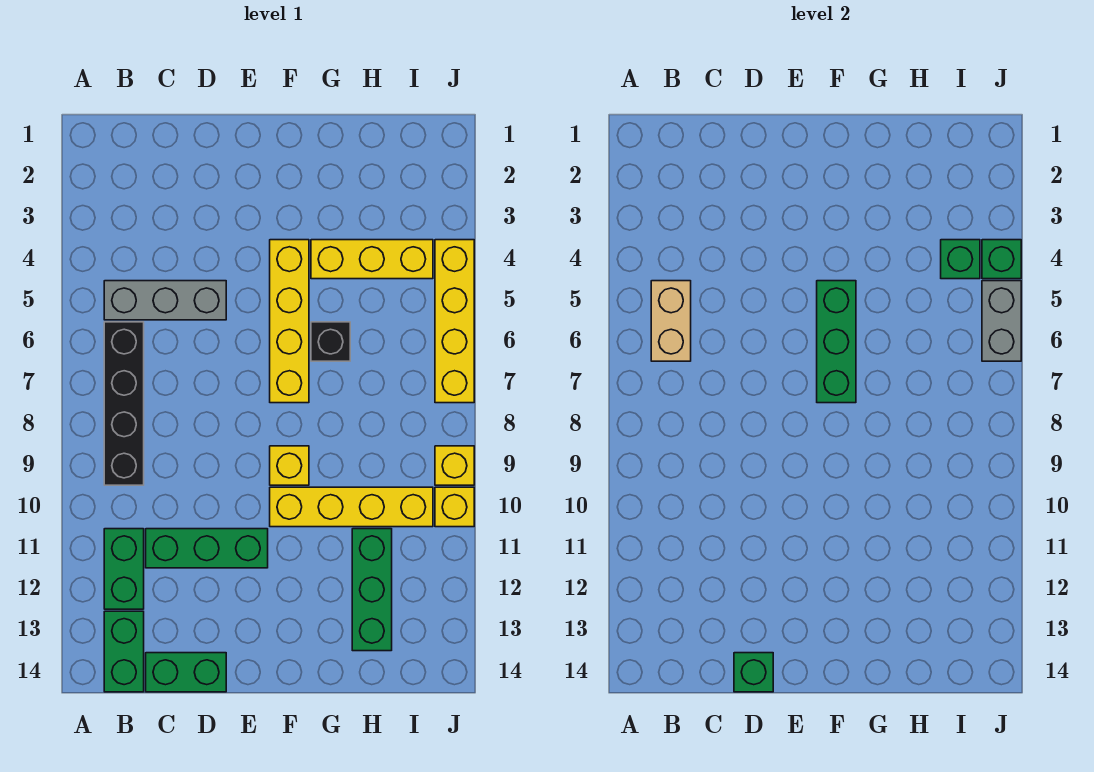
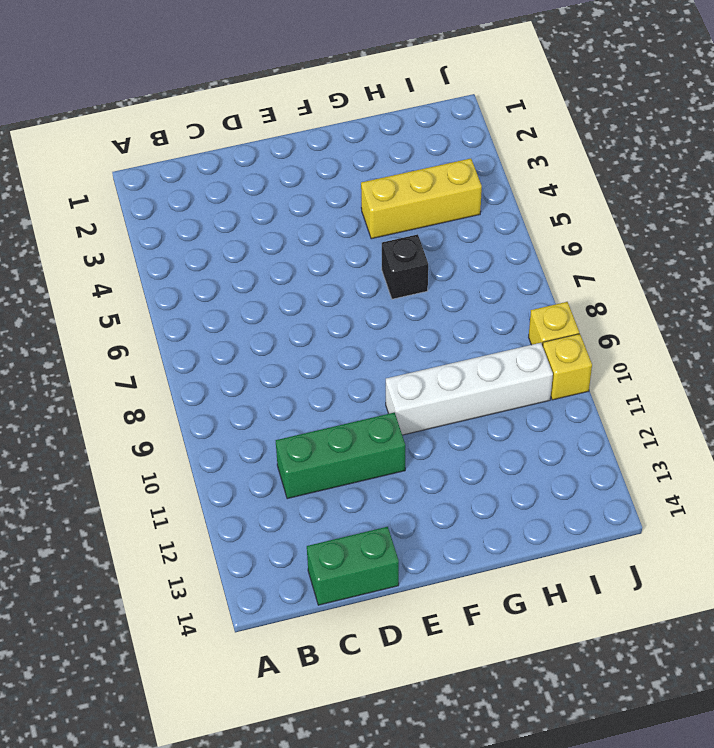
white brick F10:I10 level 1 -> yellow brick F10:I10 level 1
none -> grey brick B5:D5 level 1
none -> black brick B6:B9 level 1
none -> green brick B11:B12 level 1

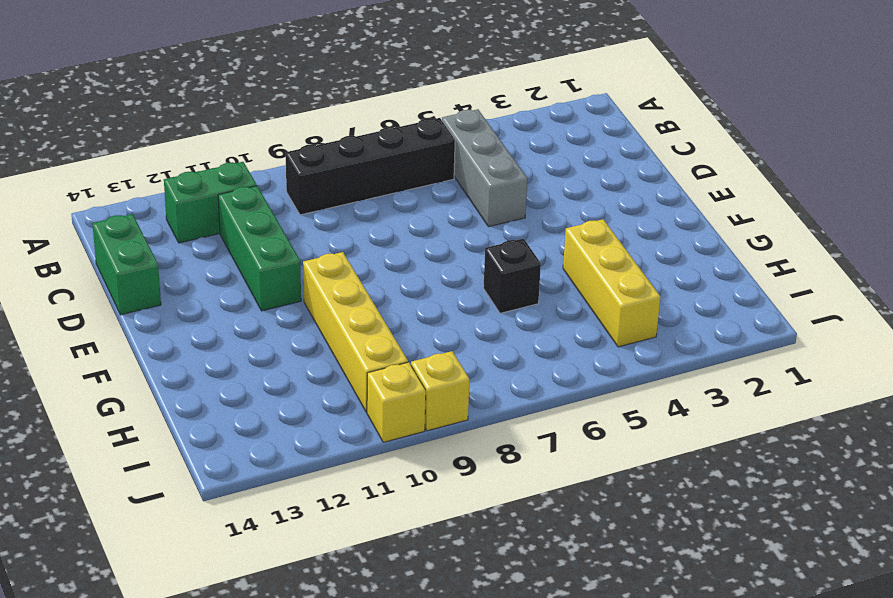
none -> green brick B13:B14 level 1
none -> yellow brick F4:F7 level 1
none -> yellow brick F9 level 1

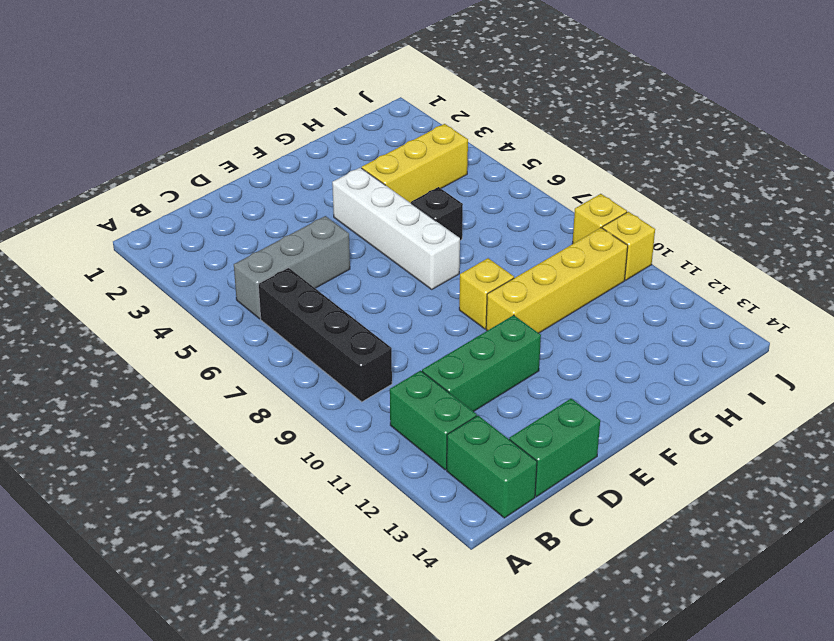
white brick F4:F7 level 1 -> yellow brick F4:F7 level 1
none -> green brick H11:H13 level 1
none -> yellow brick J4:J7 level 1
none -> tan brick B5:B6 level 2

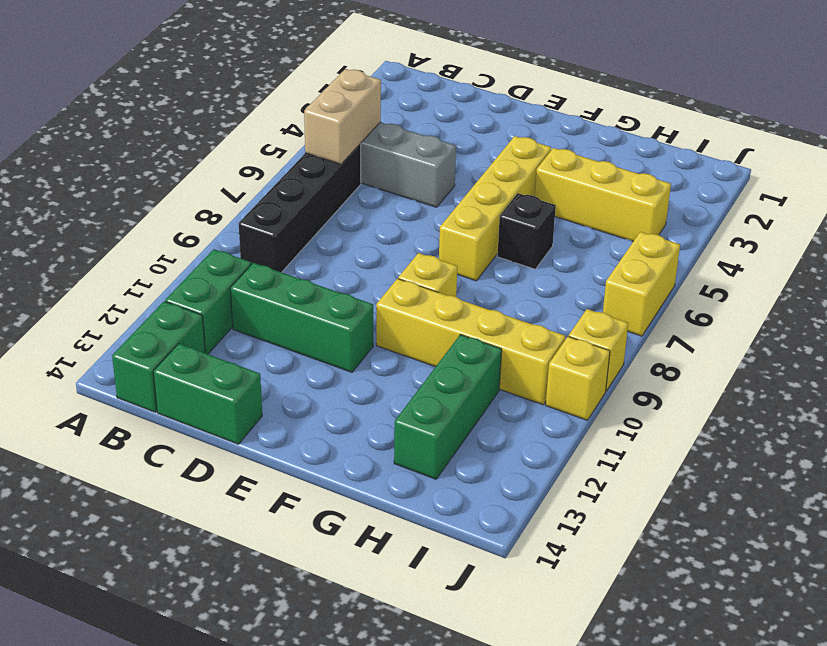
yellow brick J6:J7 level 1 -> yellow brick J4:J7 level 1
none -> green brick D14 level 2
none -> green brick F5:F7 level 2
none -> green brick I4 level 2

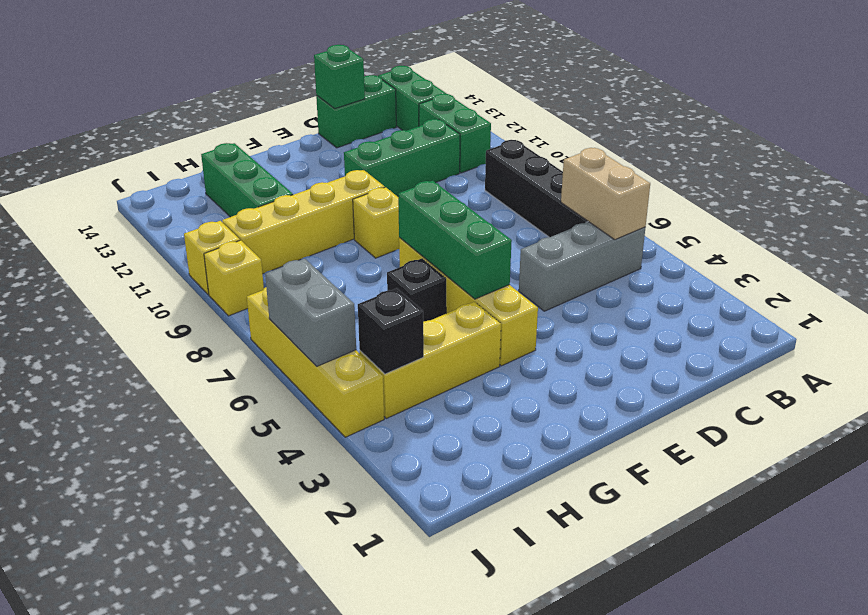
black brick I4 level 2 -> green brick I4 level 2
none -> green brick J4 level 2

